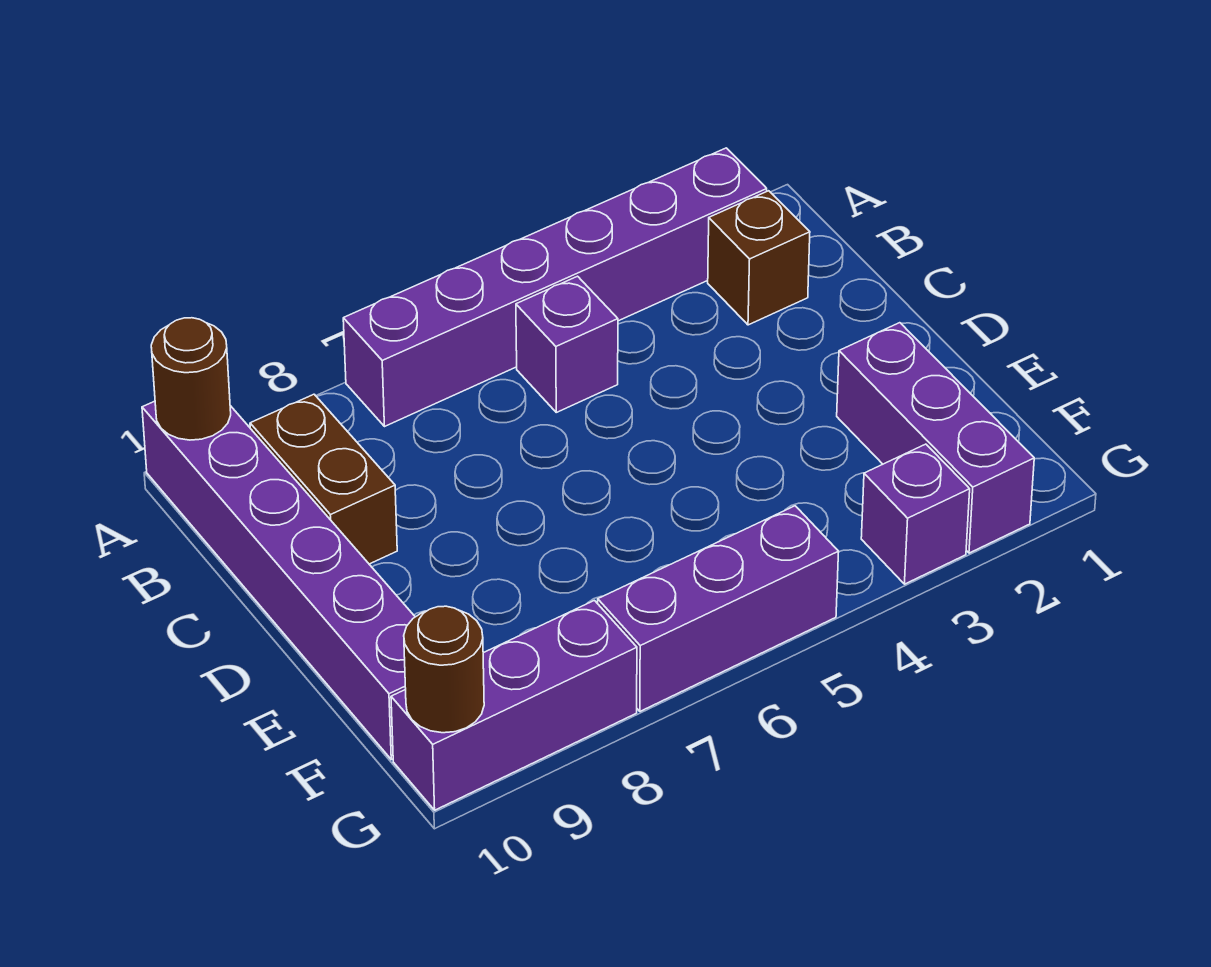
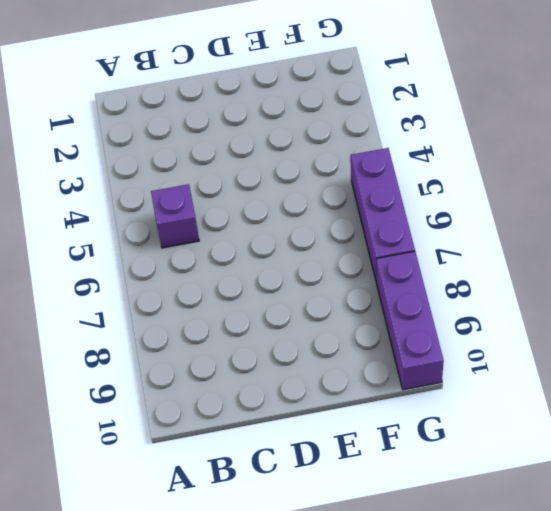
none -> purple brick A2:A7 level 1
none -> purple brick A10:F10 level 1

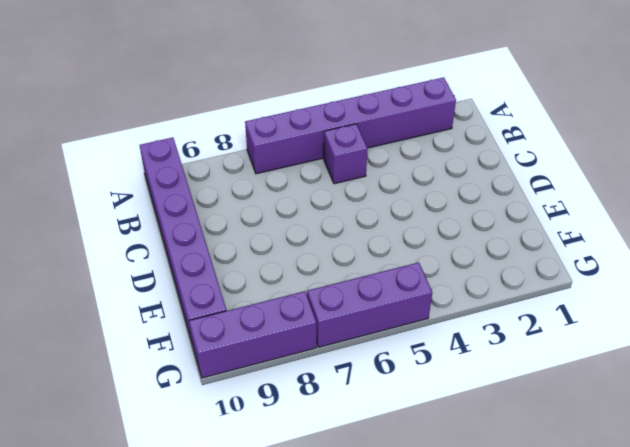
none -> brown brick B2 level 1
none -> brown brick B9:C9 level 1

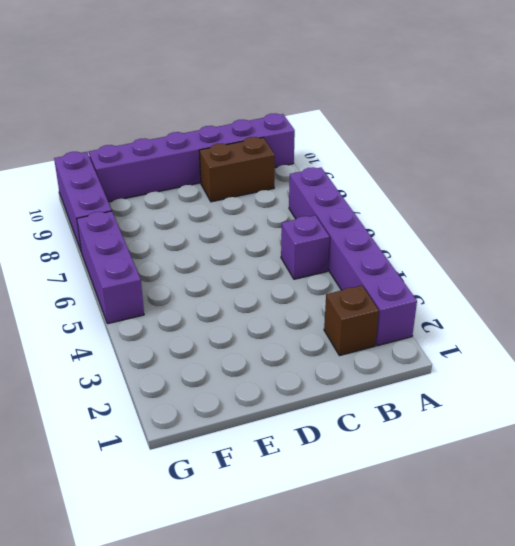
none -> purple brick E2:G2 level 1
none -> purple brick G3 level 1

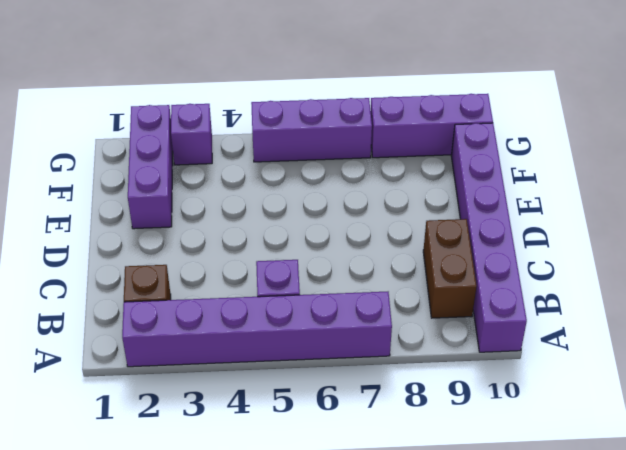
none -> brown round brick A10 level 2
none -> brown round brick G10 level 2

